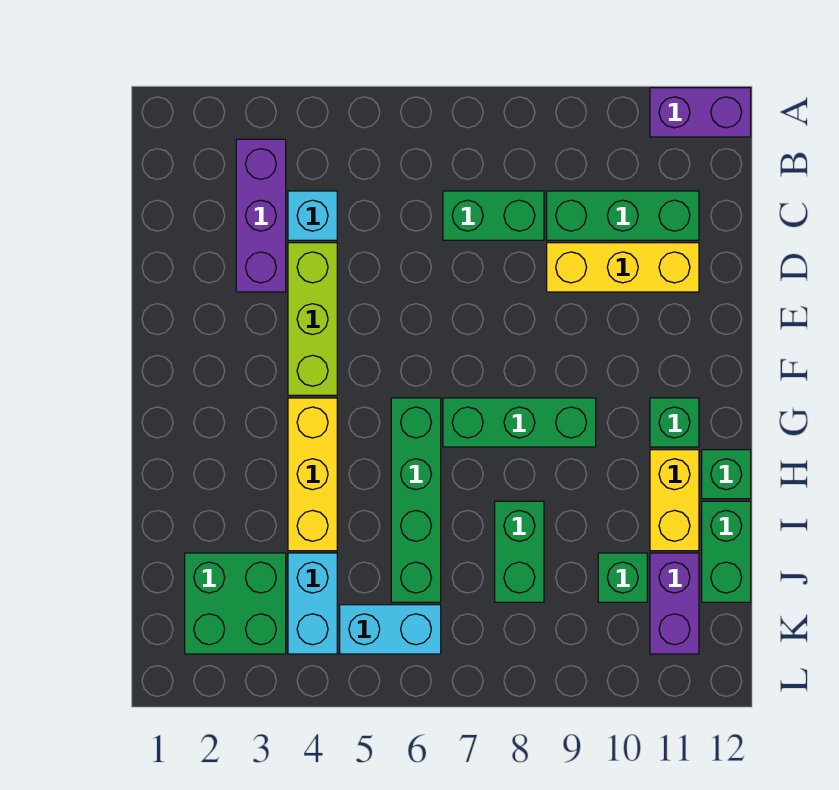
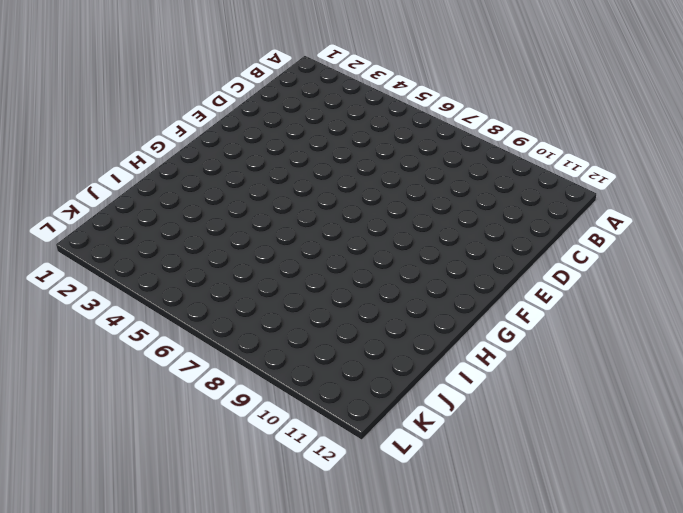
none -> purple brick A11:A12 level 1
none -> purple brick B3:D3 level 1
none -> cyan brick C4 level 1

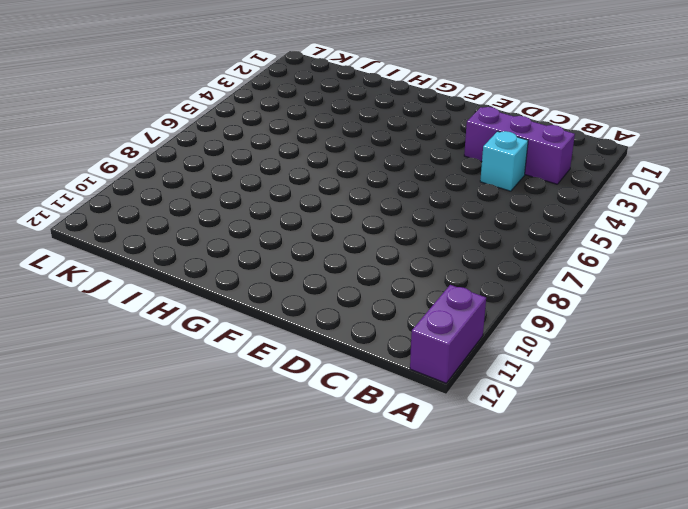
none -> green brick C7:C8 level 1
none -> green brick C9:C11 level 1
none -> lime brick D4:F4 level 1

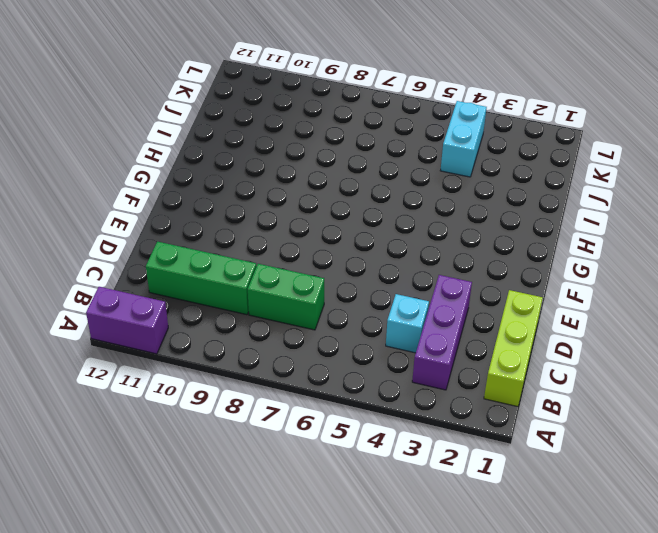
lime brick B1:D1 level 1 -> lime brick D4:F4 level 1
none -> yellow brick D9:D11 level 1
none -> yellow brick G4:I4 level 1
none -> green brick G6:J6 level 1

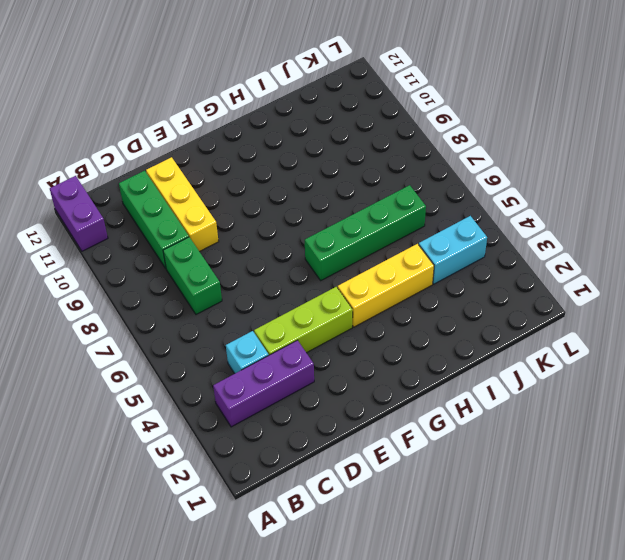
none -> green brick G7:G9 level 1
none -> green brick G11 level 1
none -> yellow brick H11:I11 level 1

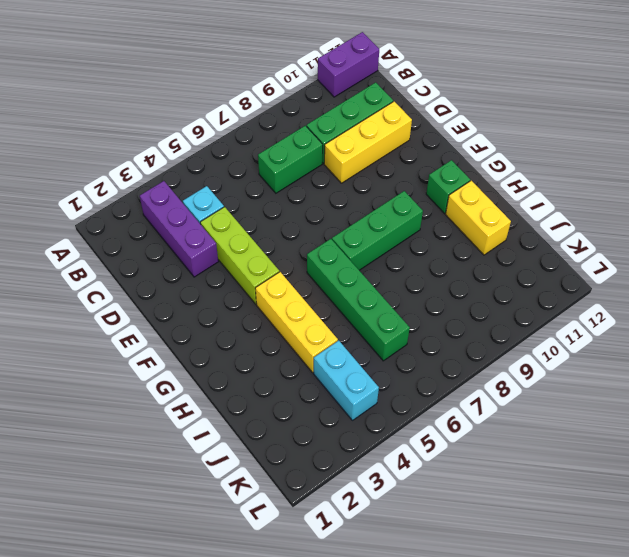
none -> green brick H12 level 1
none -> green brick I8:J8 level 1
none -> green brick I12:J12 level 1

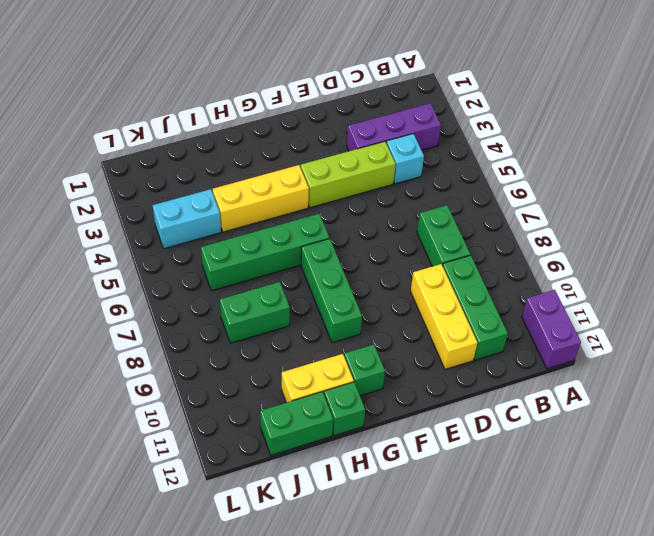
none -> green brick J2:K3 level 1
none -> green brick J10 level 1
none -> purple brick J11:K11 level 1

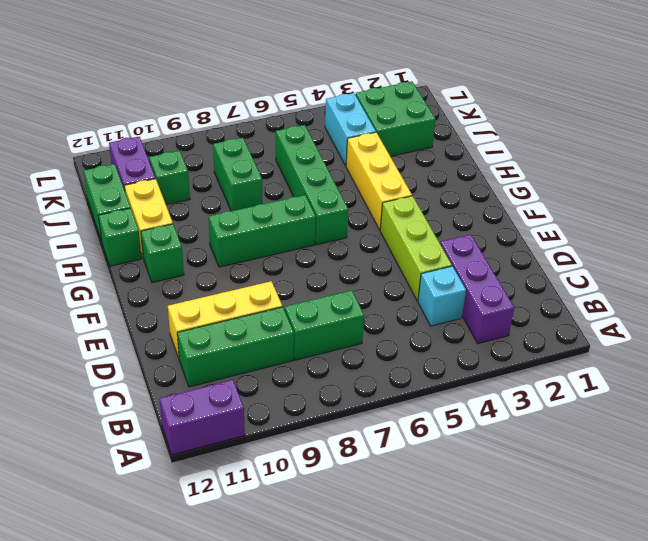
none -> cyan brick K5:K6 level 1

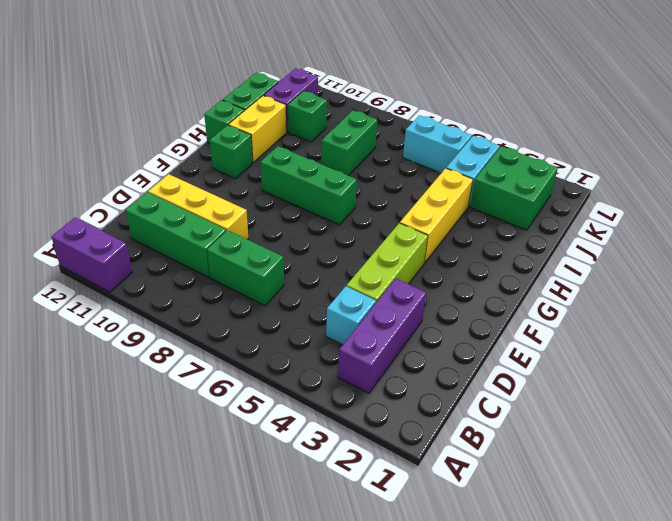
none -> green brick G6:J6 level 1

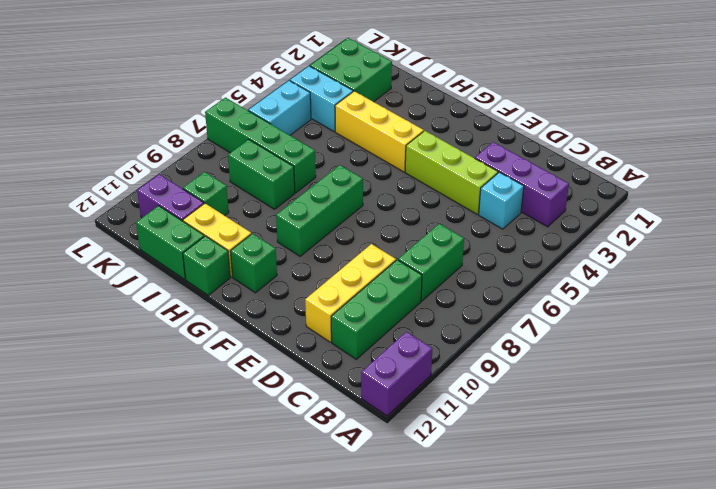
green brick I7:L7 level 1 -> green brick G6:J6 level 1

